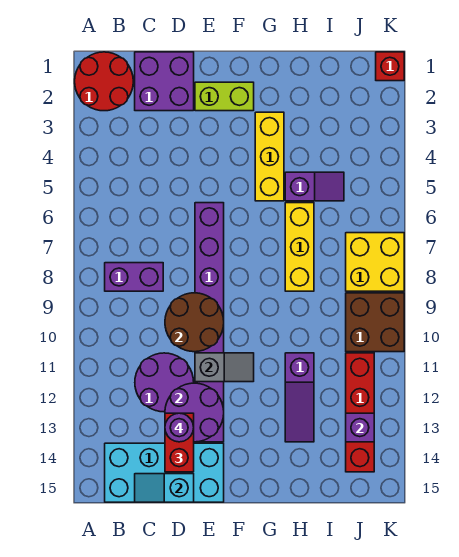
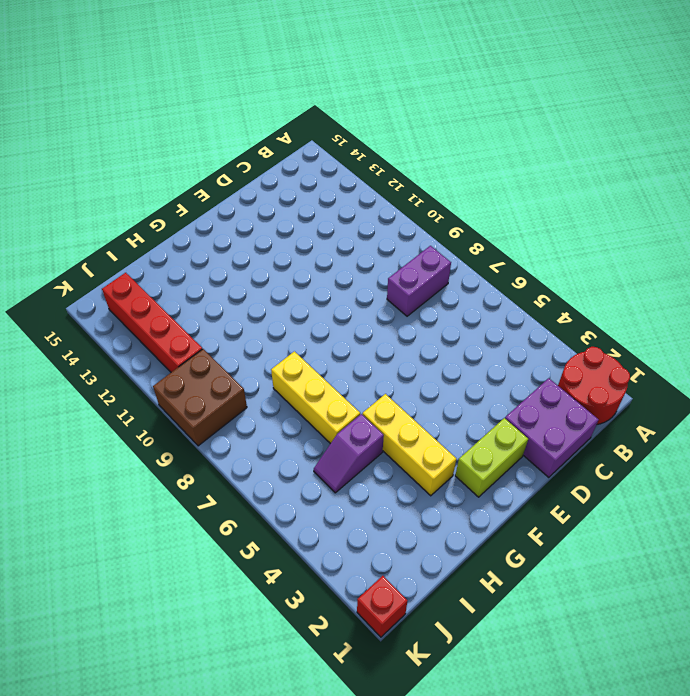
none -> cyan brick B14:E15 level 1
none -> purple round brick C11:D12 level 1
none -> purple brick E6:E13 level 1

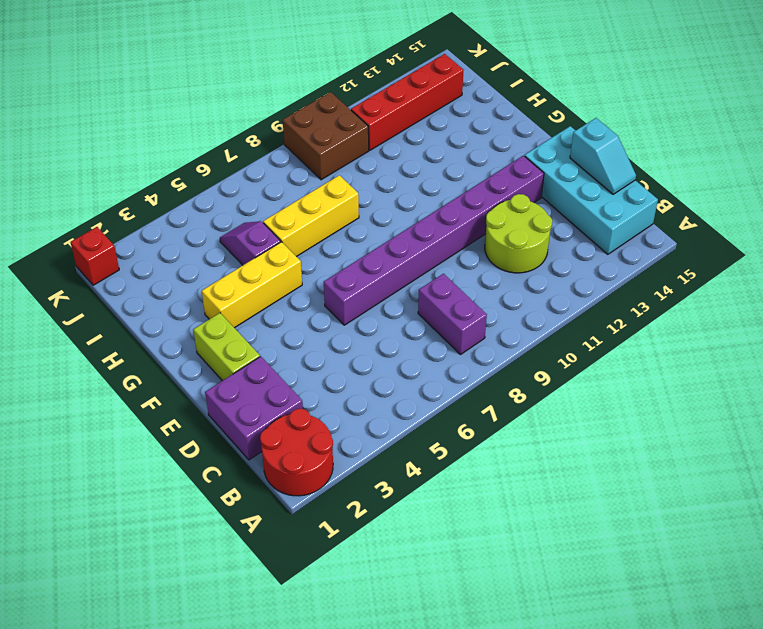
lime round brick C11:D12 level 1 -> purple round brick C11:D12 level 1
none -> purple slope H11:H13 level 1 top 11
none -> yellow brick J7:K8 level 1
none -> brown round brick D9:E10 level 2

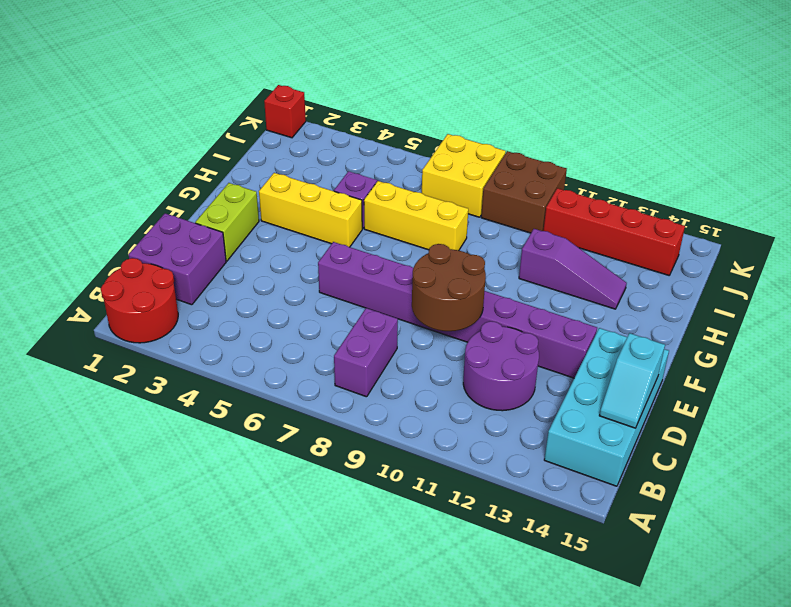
none -> purple round brick D12:E13 level 2
none -> grey slope E11:F11 level 2 top E
none -> purple brick J13 level 2

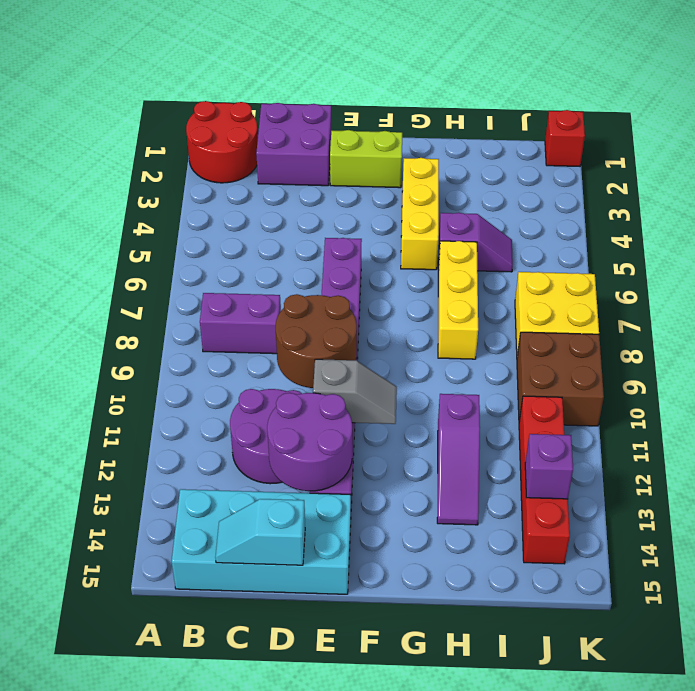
none -> red brick D13:D14 level 3
none -> purple round brick D13 level 4

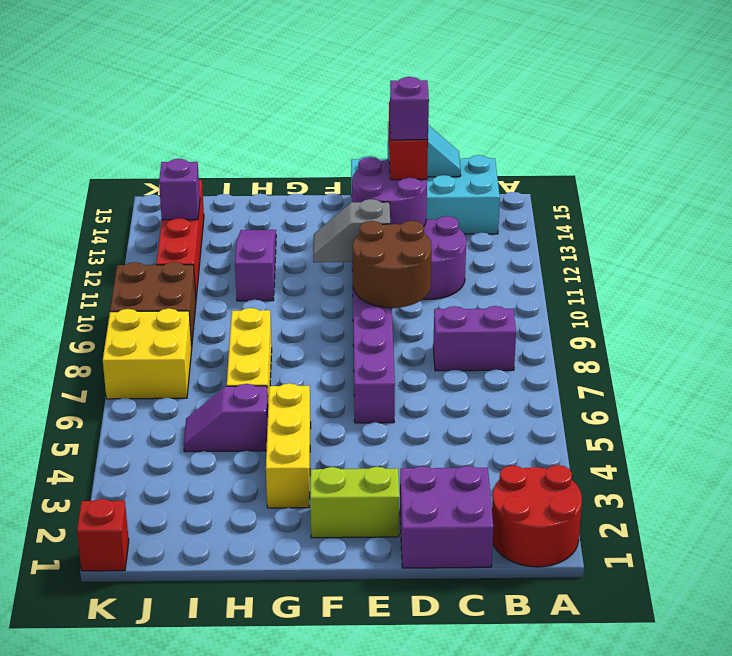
purple brick D13 level 4 -> purple round brick D13 level 4

